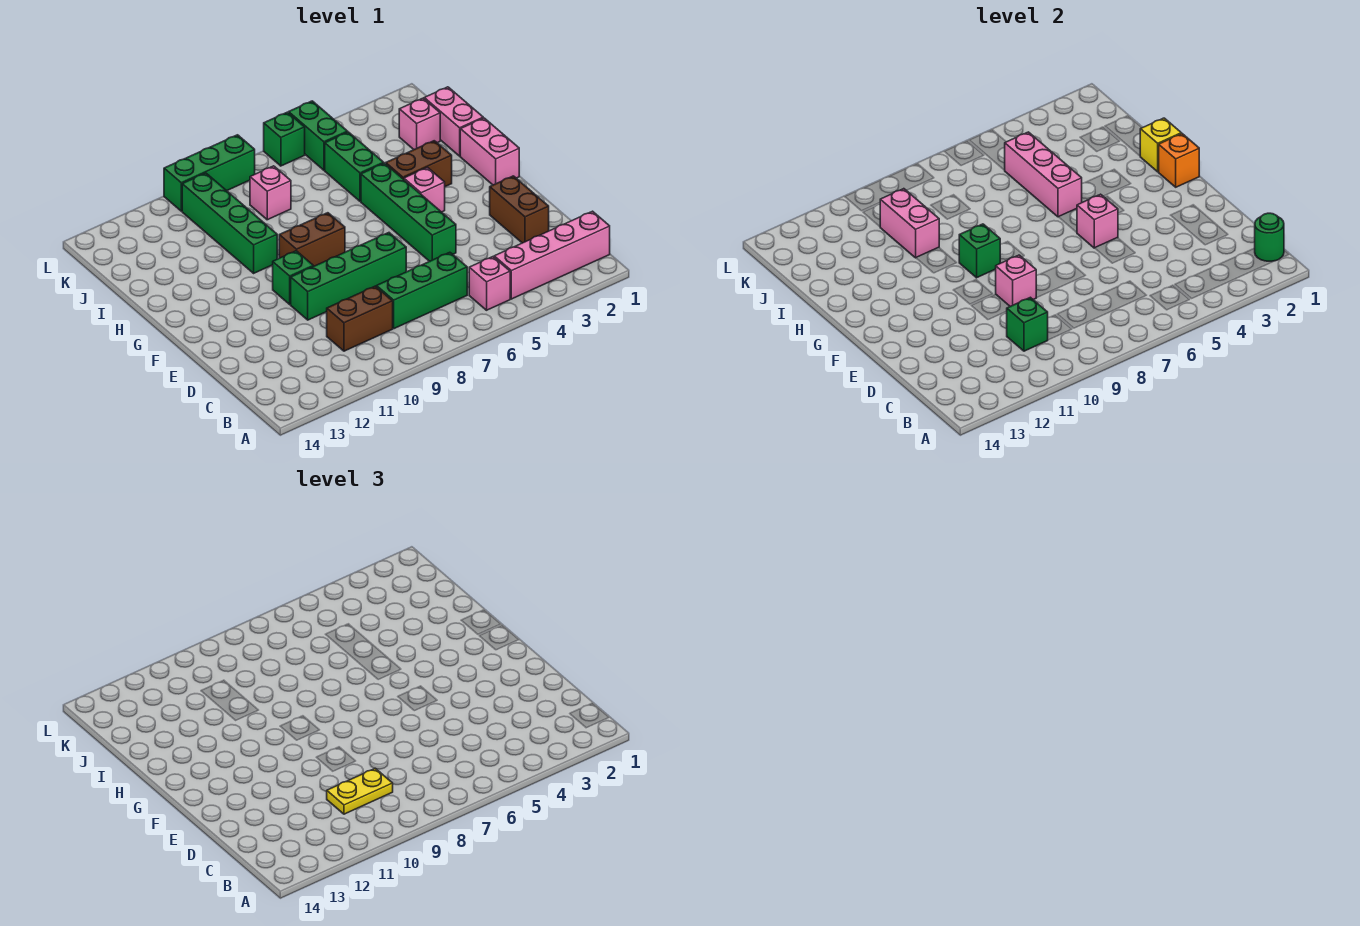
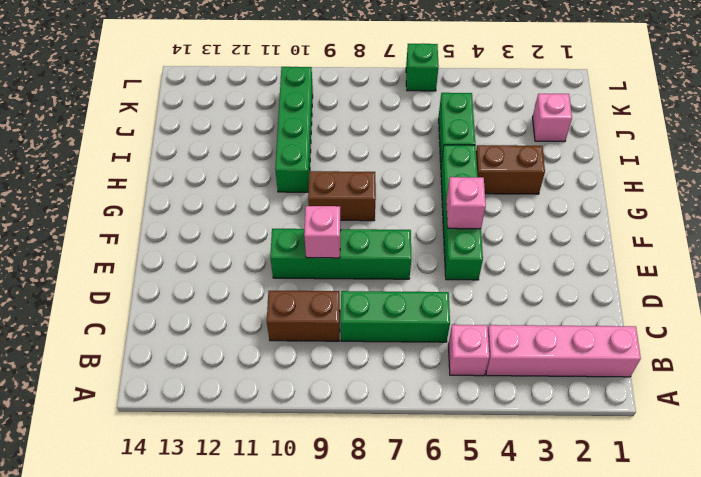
none -> brown brick D2:E2 level 1
none -> green brick F10 level 1
none -> pink brick G1:H1 level 1
none -> pink brick G4 level 1

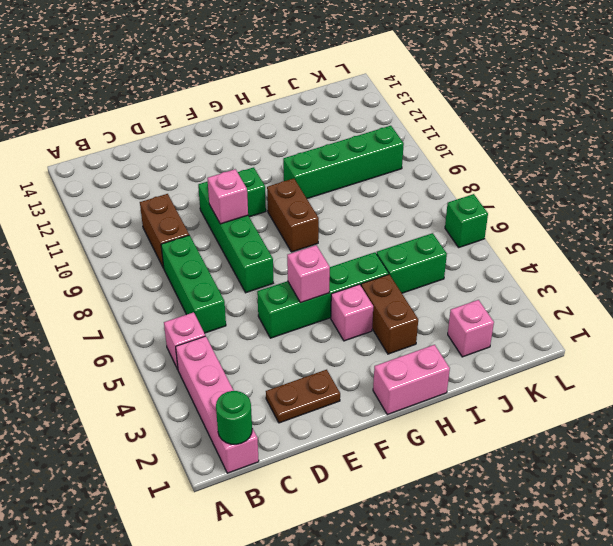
brown plate D2:E2 level 1 -> brown brick D2:E2 level 1
none -> pink brick I1:J1 level 1
none -> pink brick J8 level 1
none -> green brick K5:L5 level 1
none -> green brick L8:L10 level 1

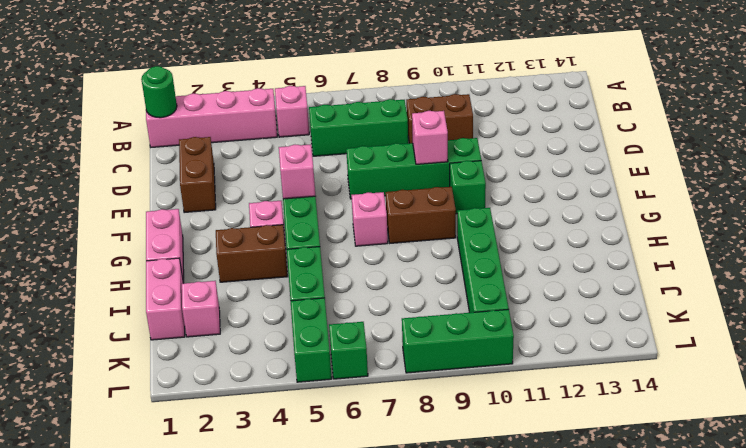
pink brick G7 level 1 -> pink brick J8 level 1
none -> green brick C10 level 2
none -> orange brick G1 level 2
none -> green brick G9 level 2
none -> yellow brick H1 level 2

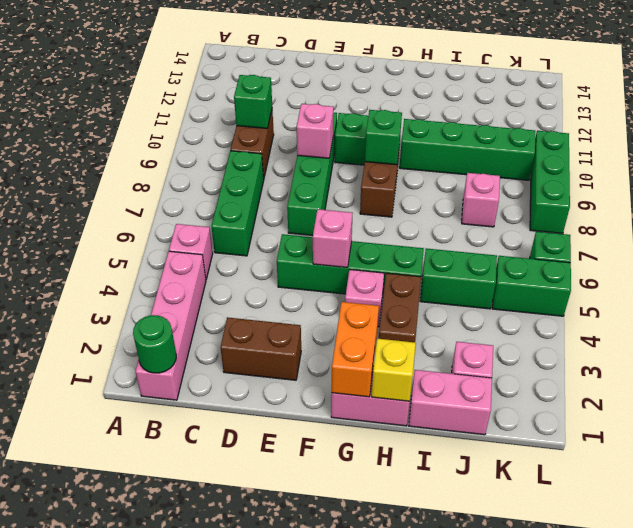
orange brick G1:G2 level 2 -> orange brick G1 level 2
none -> pink brick H5:J5 level 2
none -> pink brick I10:J10 level 2
none -> yellow plate C9:C10 level 3

